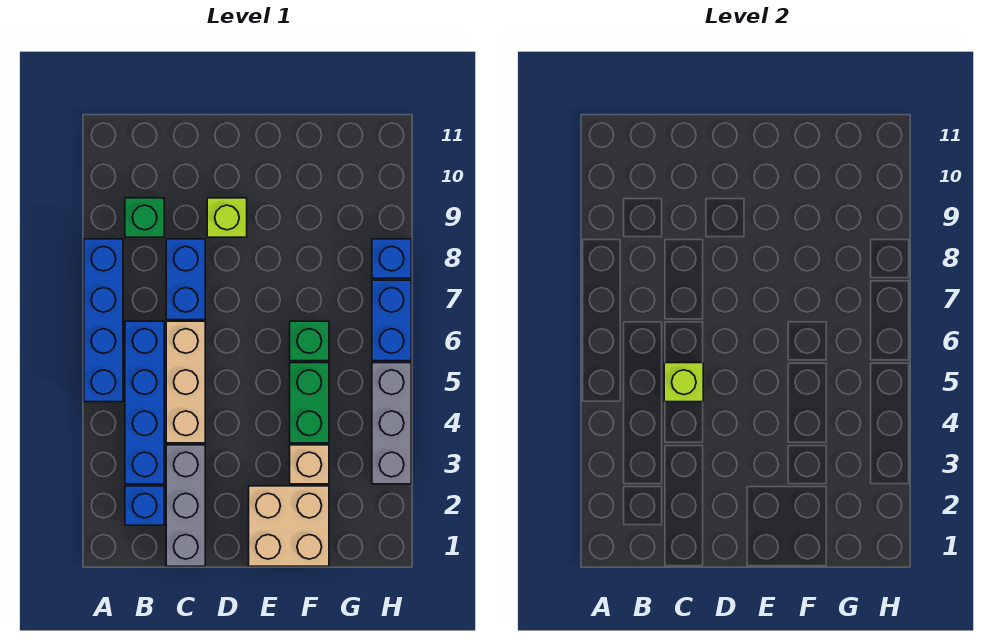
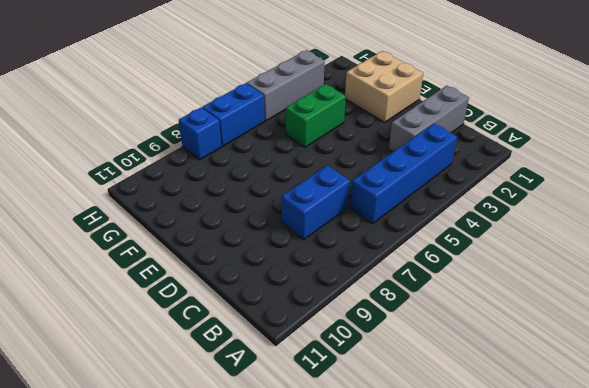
none -> blue brick A5:A8 level 1
none -> blue brick B2 level 1
none -> green brick B9 level 1

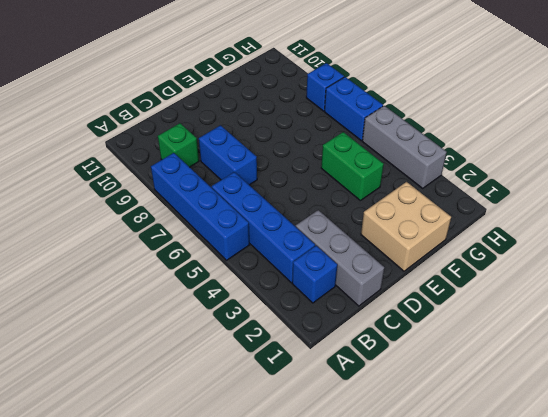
none -> tan brick C4:C6 level 1
none -> lime brick D9 level 1
none -> tan brick F3 level 1

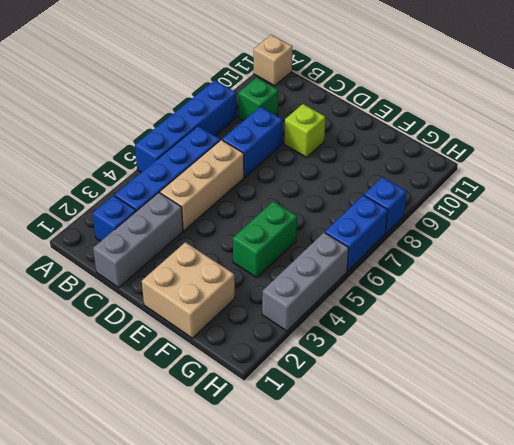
tan brick A11 level 1 -> tan brick F3 level 1
none -> green brick F6 level 1
none -> lime brick C5 level 2

